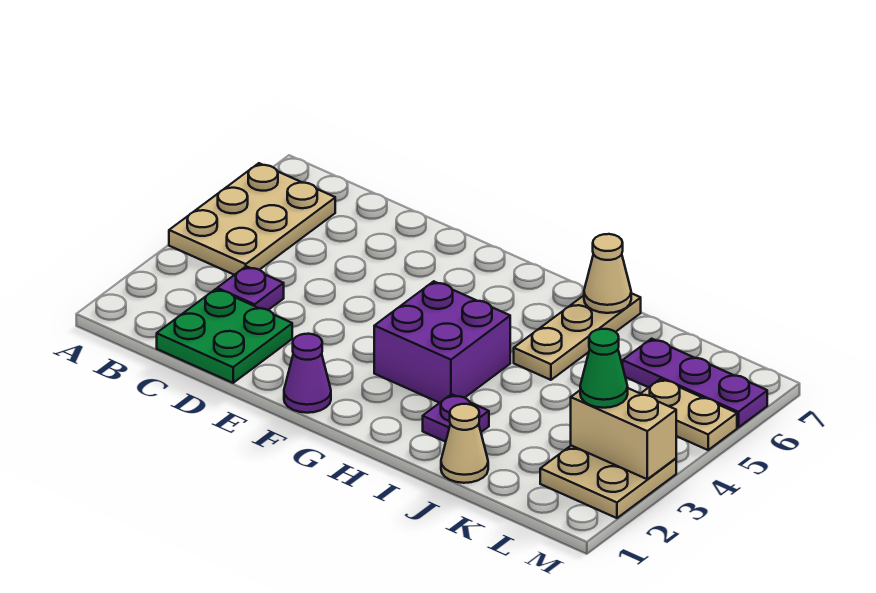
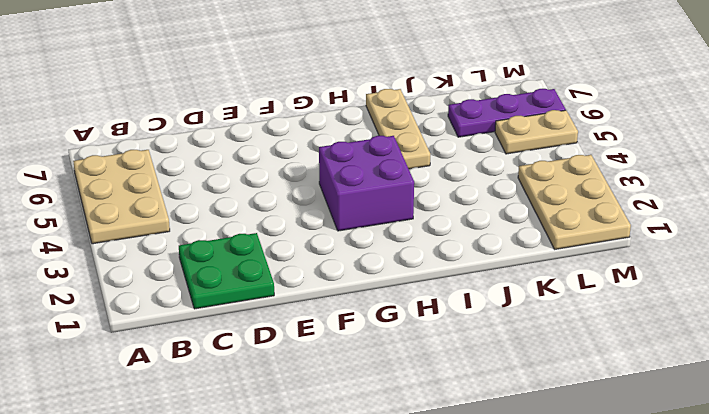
tan plate L1:M3 level 1 -> tan plate L2:M3 level 1
none -> purple plate C3 level 1
none -> purple cone F1 level 1
none -> purple plate I2 level 1

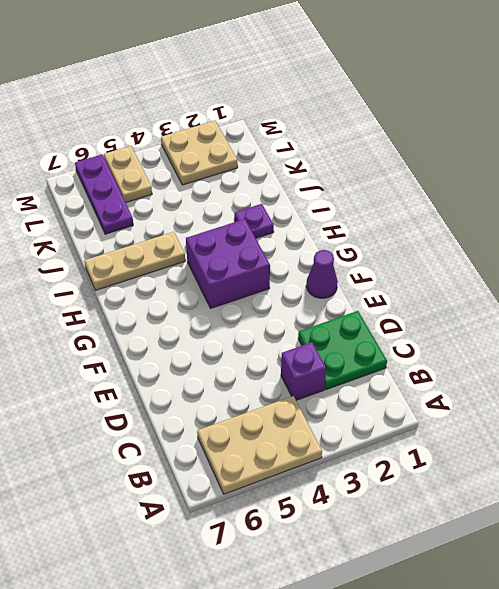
purple brick C3 level 1 -> purple plate C3 level 1
none -> tan cone J1 level 1
none -> tan cone I7 level 2
none -> tan brick L3:M3 level 2

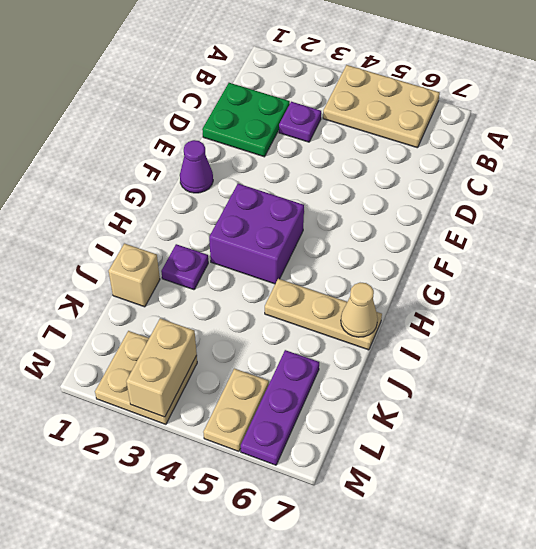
tan brick J1 level 1 -> tan cone J1 level 1
none -> green cone L3 level 3

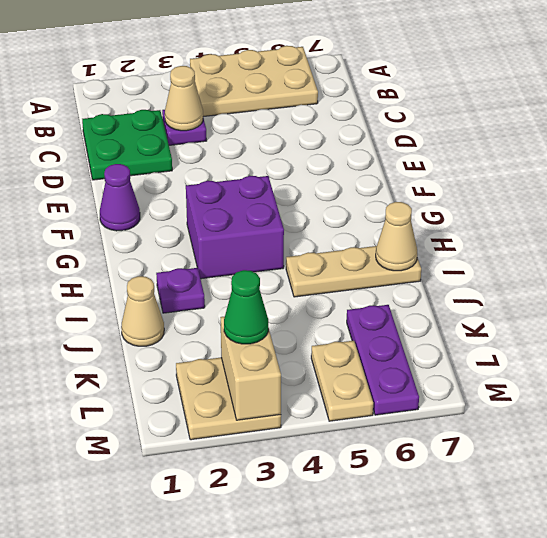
tan cone C3 level 2 -> none

